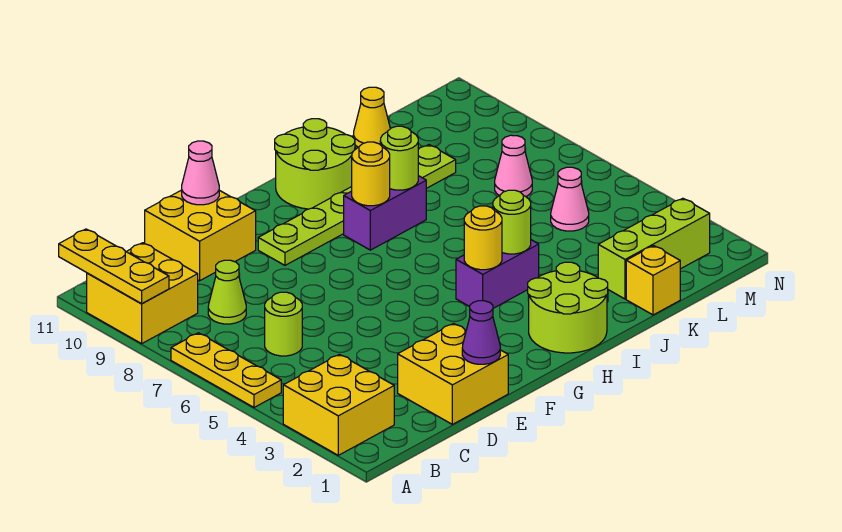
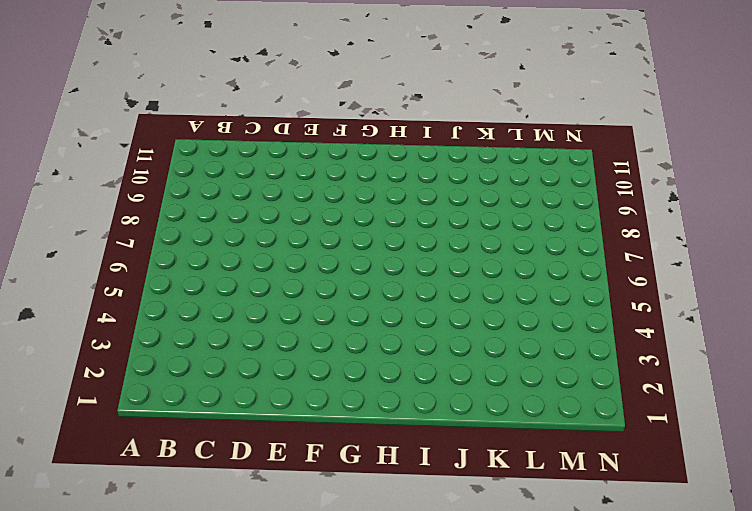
none -> yellow brick A2:B3 level 1
none -> yellow plate A5:A7 level 1
none -> yellow brick A9:B10 level 1

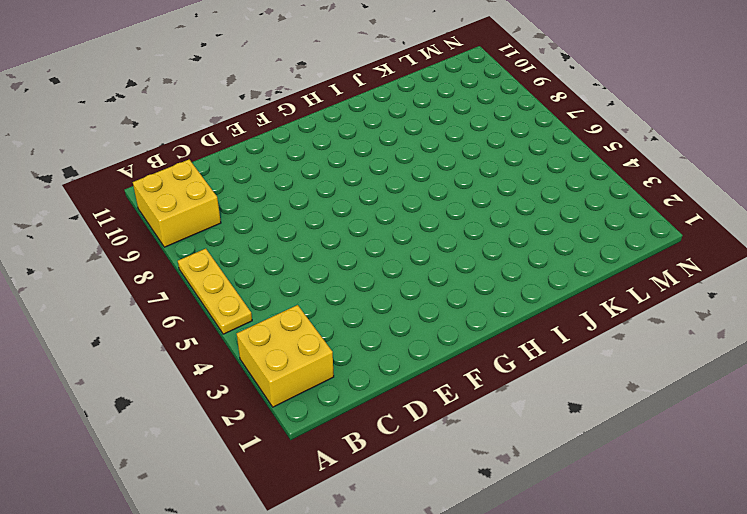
none -> lime round brick C6 level 1
none -> lime cone C8 level 1
none -> yellow brick D1:E2 level 1

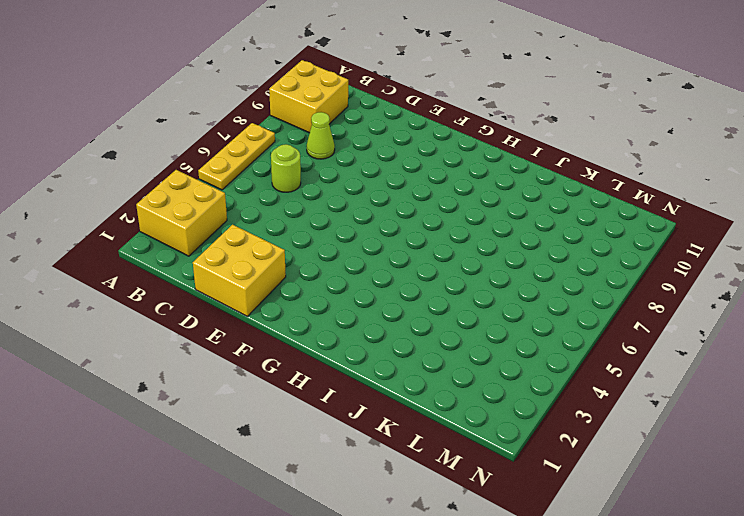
none -> yellow brick D10:E11 level 1
none -> lime plate F9:K9 level 1
none -> lime round brick H1:I2 level 1

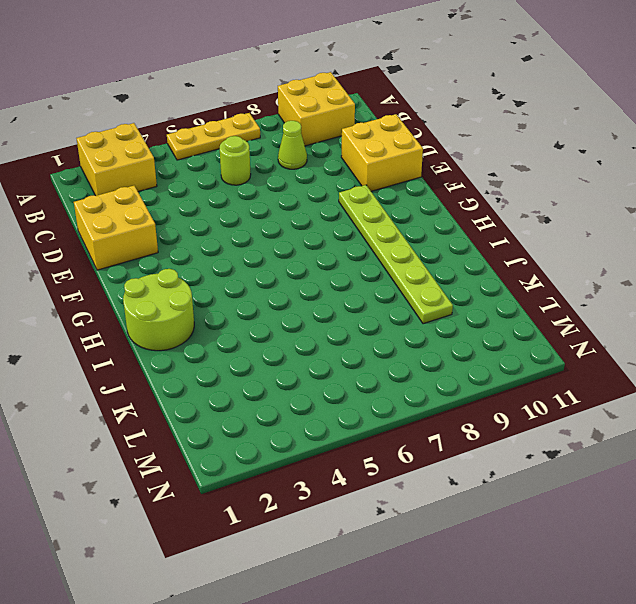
none -> purple brick H4:I4 level 1
none -> purple brick H8:I8 level 1
none -> lime round brick H10:I11 level 1

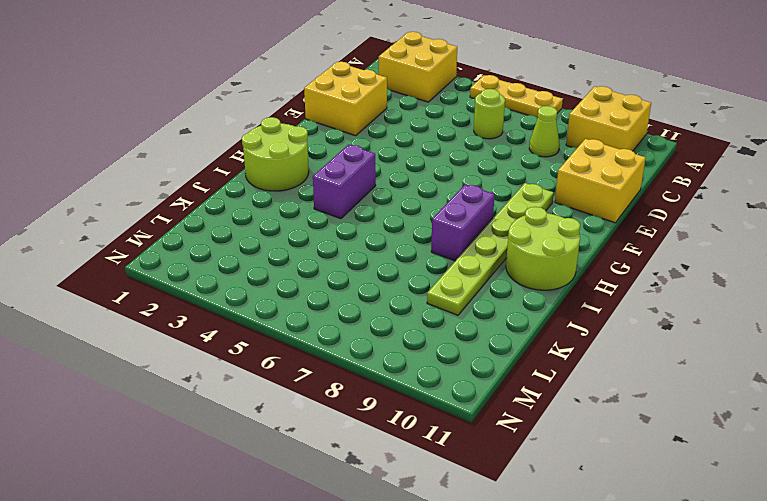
none -> yellow brick K1 level 1
none -> lime brick K2:M2 level 1
none -> yellow cone K11 level 1

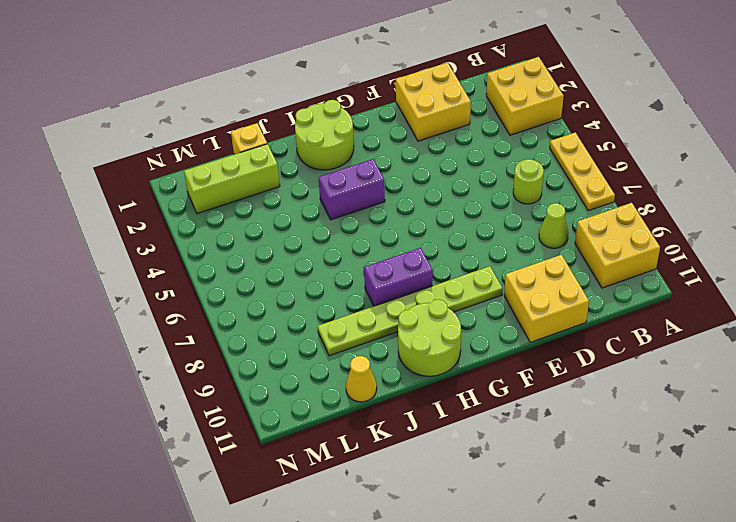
none -> pink cone L5 level 1
none -> pink cone L7 level 1
none -> yellow plate A9:A11 level 2

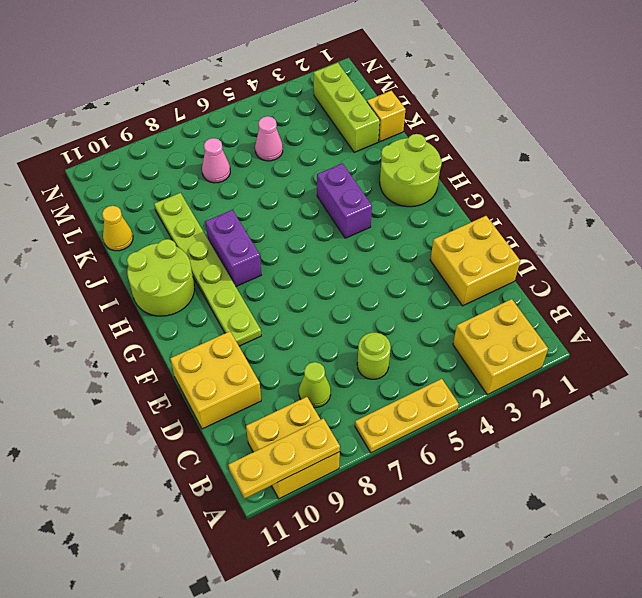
none -> purple cone E1 level 2
none -> pink cone E11 level 2
none -> yellow round brick H4 level 2

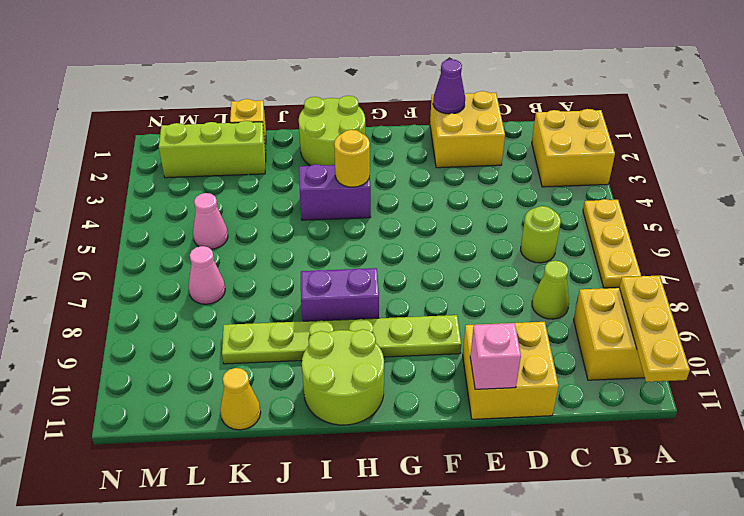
pink brick E11 level 2 -> pink cone E11 level 2
none -> yellow round brick H8 level 2
none -> lime round brick I4 level 2
none -> lime round brick I8 level 2

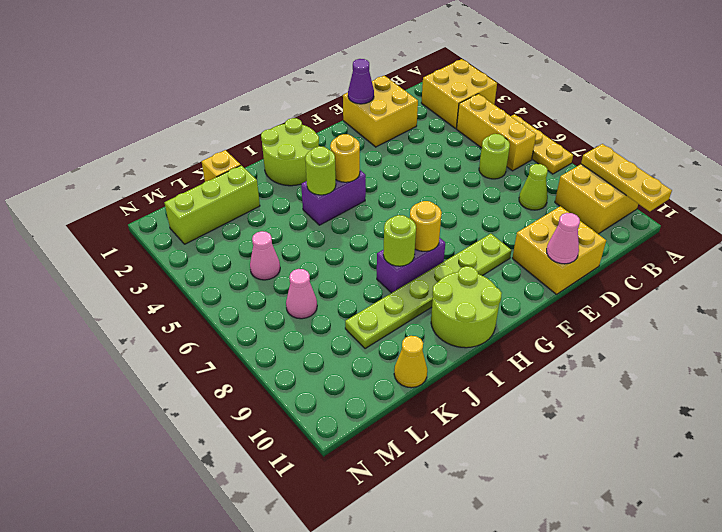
yellow brick B4:B6 level 1 -> none

